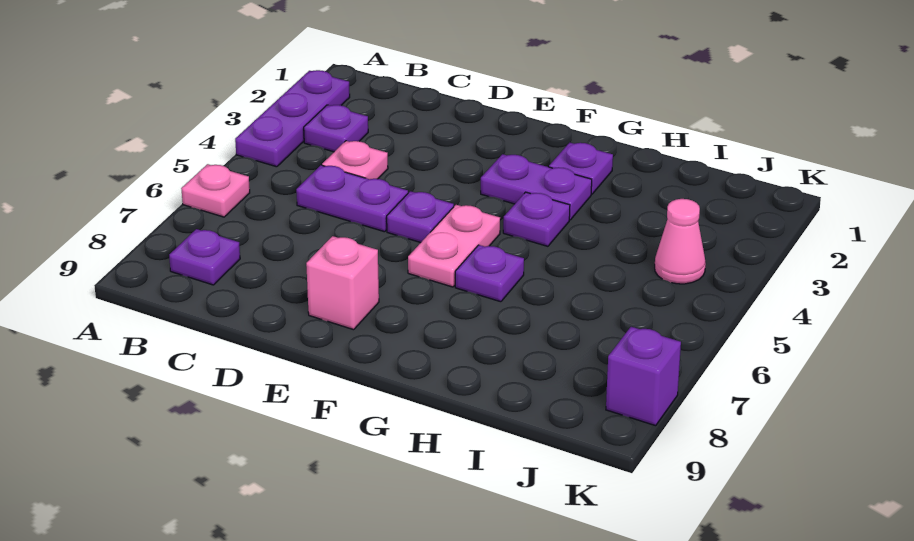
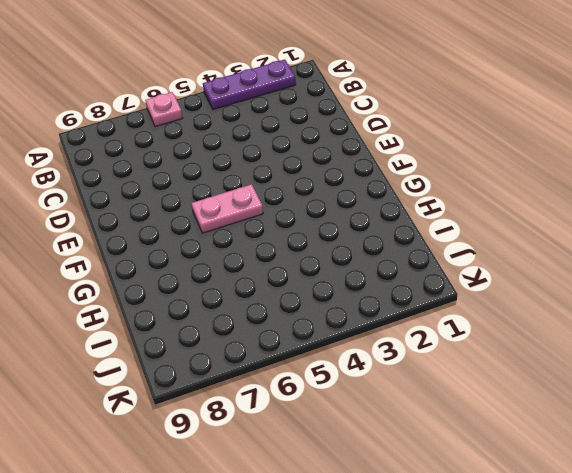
none -> purple plate B3 level 1
none -> purple plate B8 level 1
none -> pink plate C4 level 1

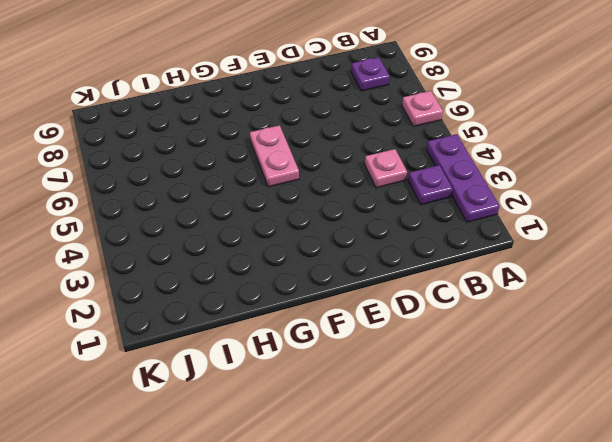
none -> purple plate C5:D5 level 1
none -> purple plate E5 level 1
none -> pink brick E8 level 1

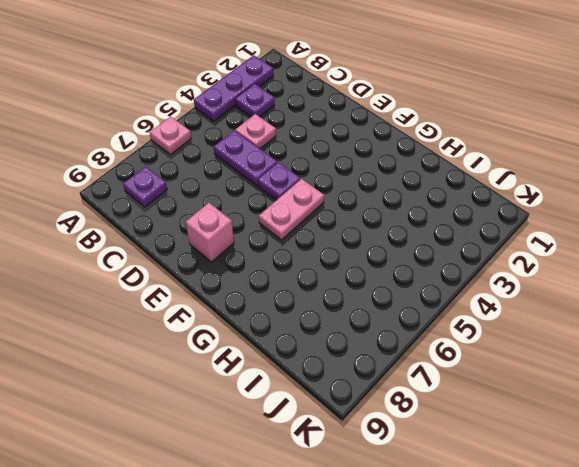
none -> purple plate F3:G3 level 1
none -> purple plate G2 level 1
none -> purple plate G4 level 1

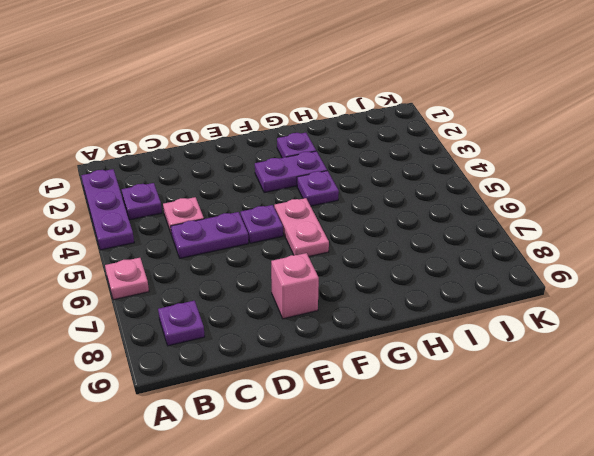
none -> purple plate G6 level 1
none -> pink cone J4 level 1
none -> purple brick K8 level 1

